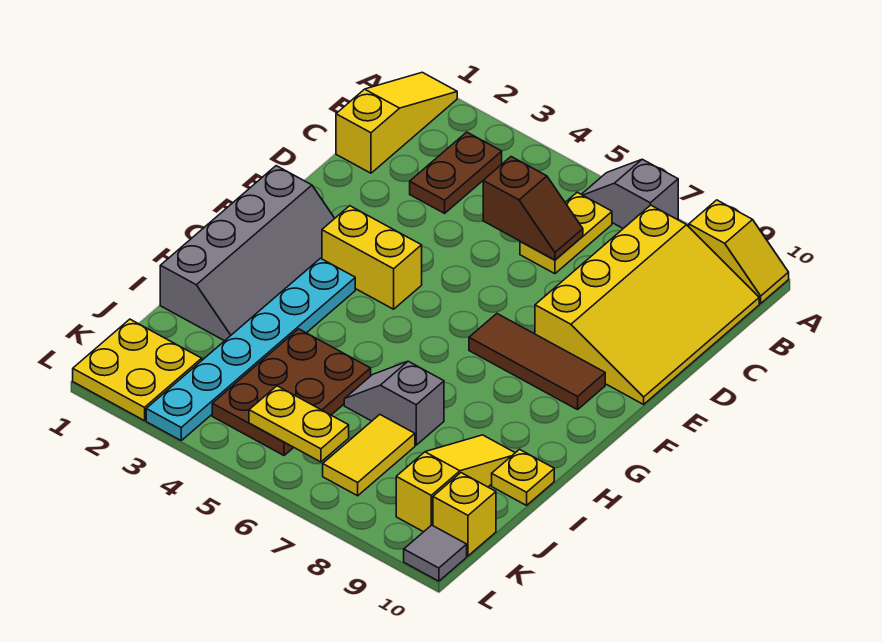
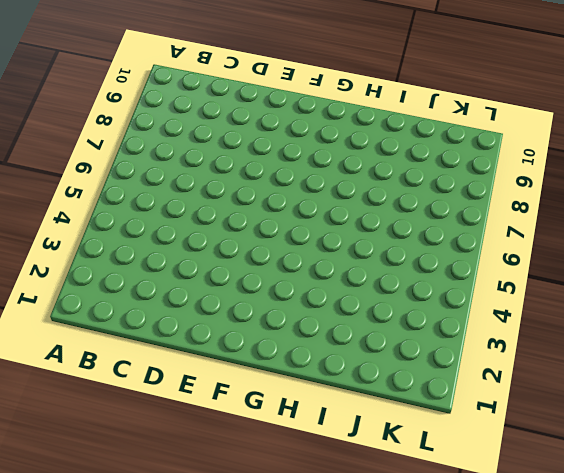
none -> yellow slope A1:C1 level 1 top C
none -> grey slope A6:A7 level 1 top 7
none -> yellow slope A9:A10 level 1 top 9

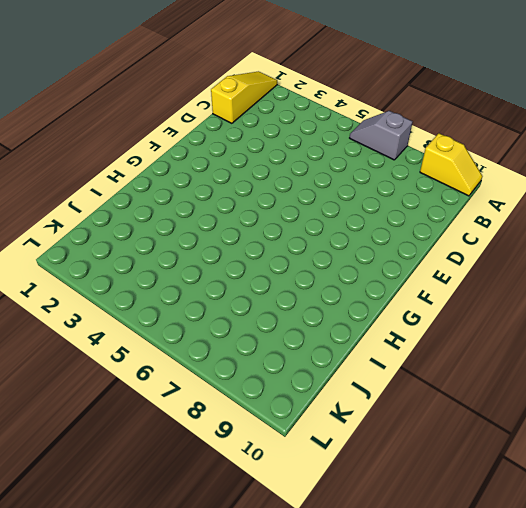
none -> brown plate B3:C3 level 1
none -> yellow plate B6:C6 level 1
none -> yellow slope B8:E10 level 1 top 8

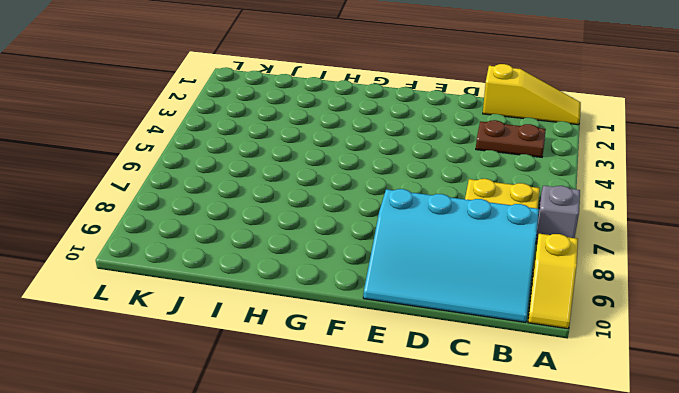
cyan slope B8:E10 level 1 top 8 -> yellow slope B8:E10 level 1 top 8
none -> grey slope F1:I2 level 1 top 1
none -> yellow brick F3:F4 level 1
none -> brown tile F7:F9 level 1

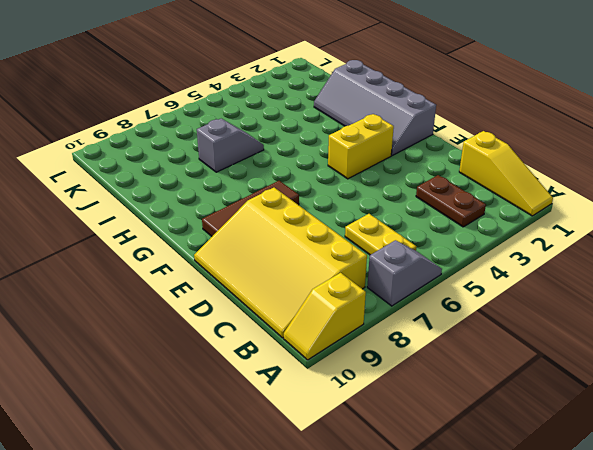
none -> cyan plate G3:L3 level 1
none -> brown plate I4:K5 level 1
none -> yellow slope I9:K9 level 1 top K

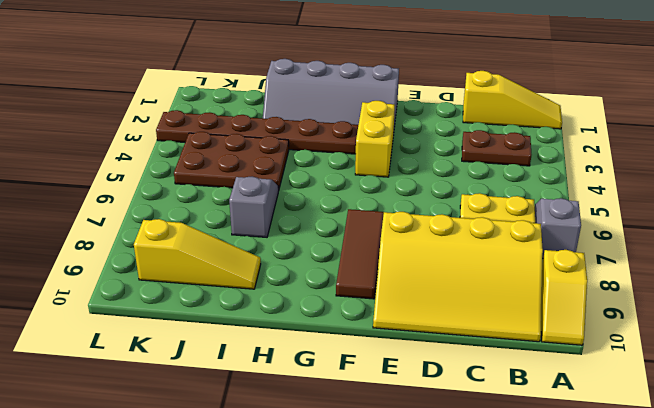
brown plate G3:L3 level 1 -> cyan plate G3:L3 level 1
none -> yellow plate I10 level 1
none -> yellow tile J7:K7 level 1
none -> yellow plate K1:L2 level 1

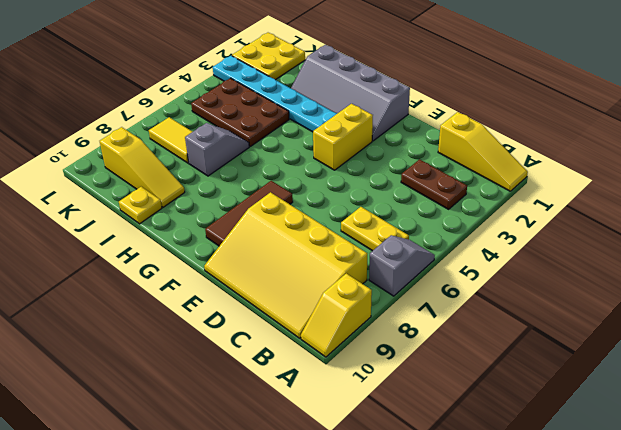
none -> yellow brick K10 level 1
none -> grey tile L10 level 1
none -> brown slope C5:C6 level 2 top 5

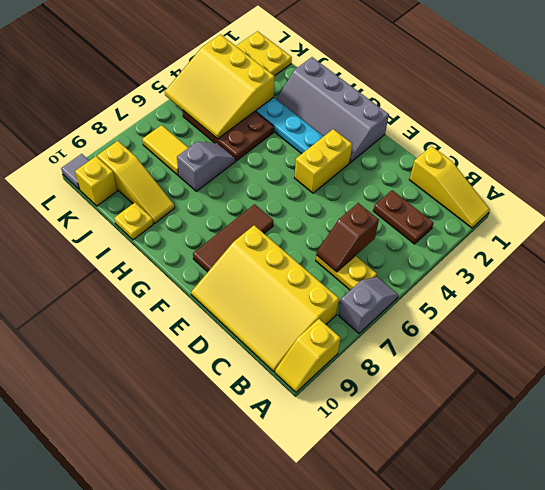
yellow slope J3:L5 level 2 top 3 -> yellow plate K5:K6 level 2

